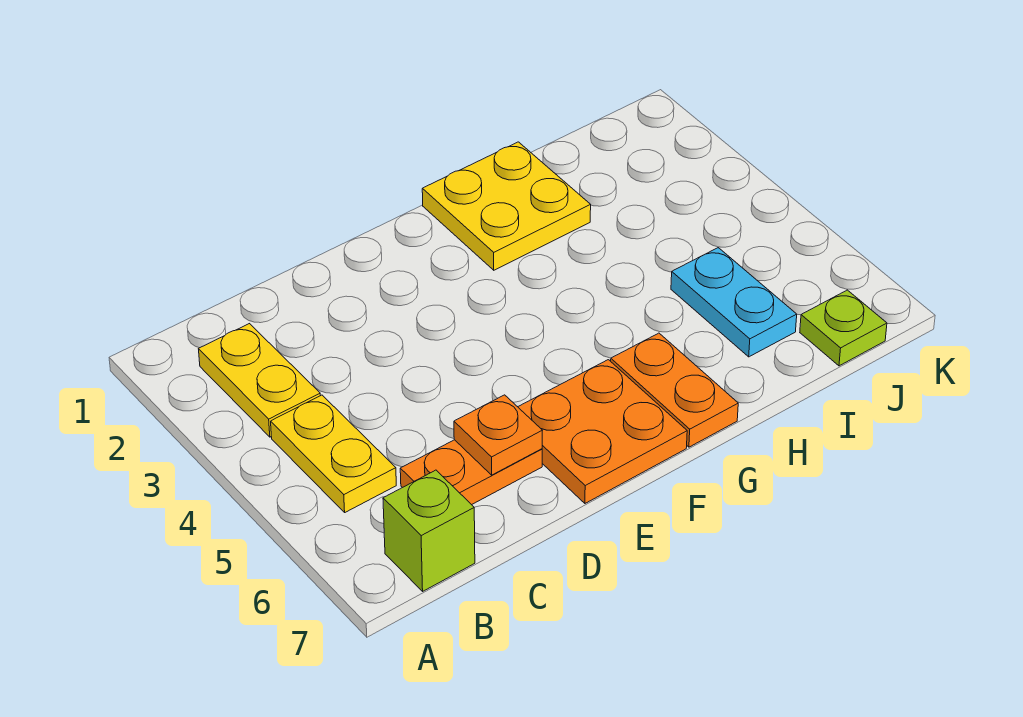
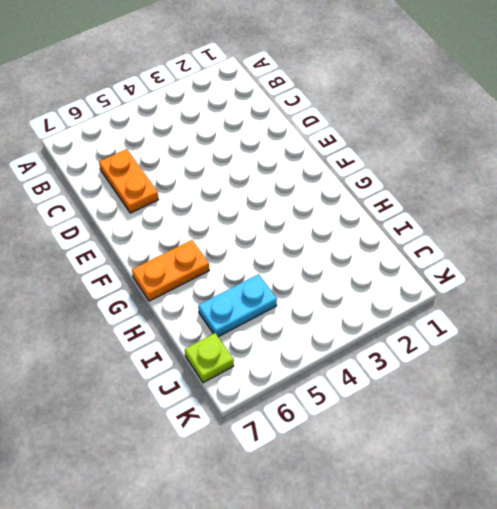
none -> yellow plate B2:B3 level 1
none -> yellow plate B4:B5 level 1

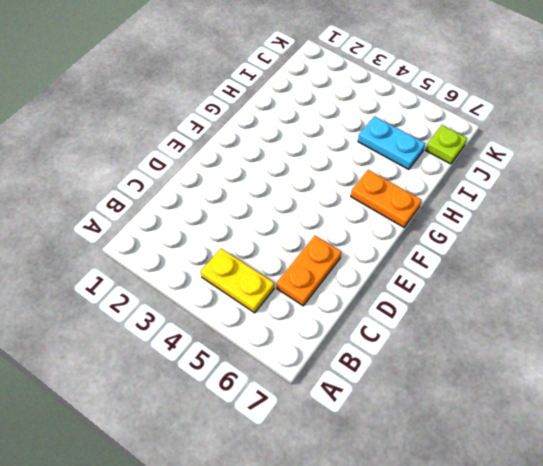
none -> yellow plate B2:B3 level 1
none -> lime brick B7 level 1

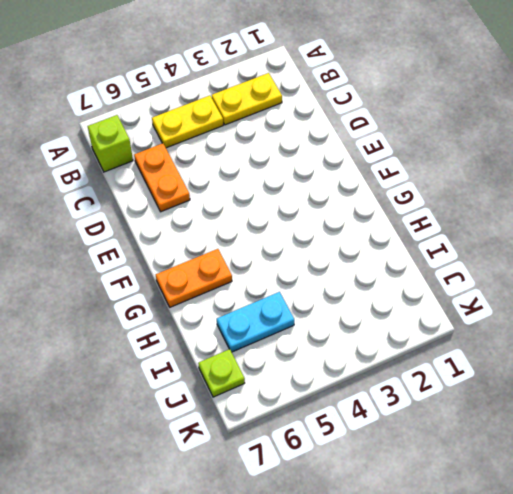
none -> orange plate E6:F7 level 1
none -> yellow plate G1:H2 level 1

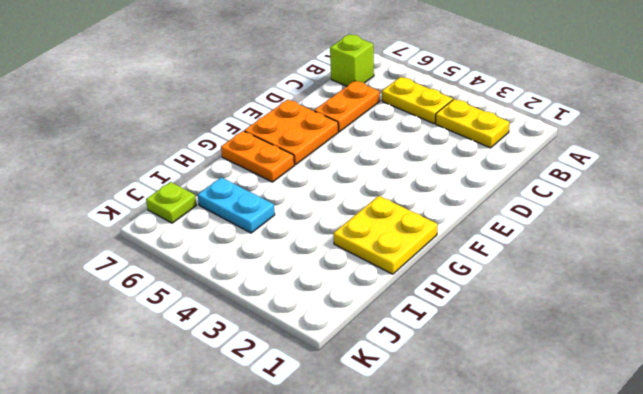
none -> orange plate D6 level 2

